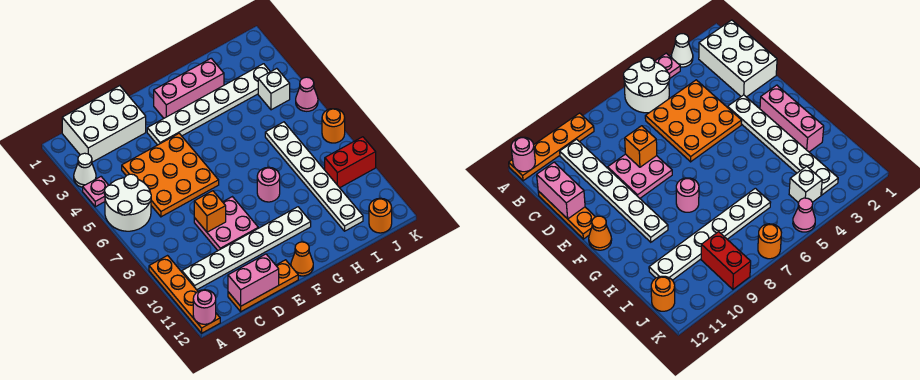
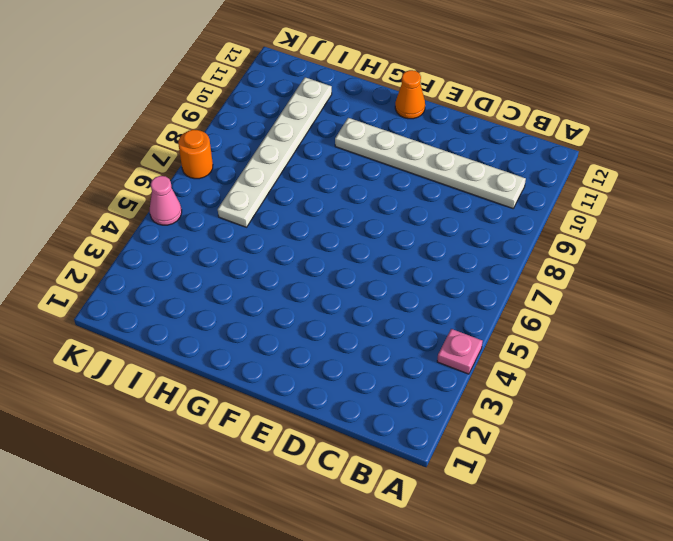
none -> white cone A3 level 1
none -> white round brick A5:B6 level 1
none -> orange plate A9:A12 level 1

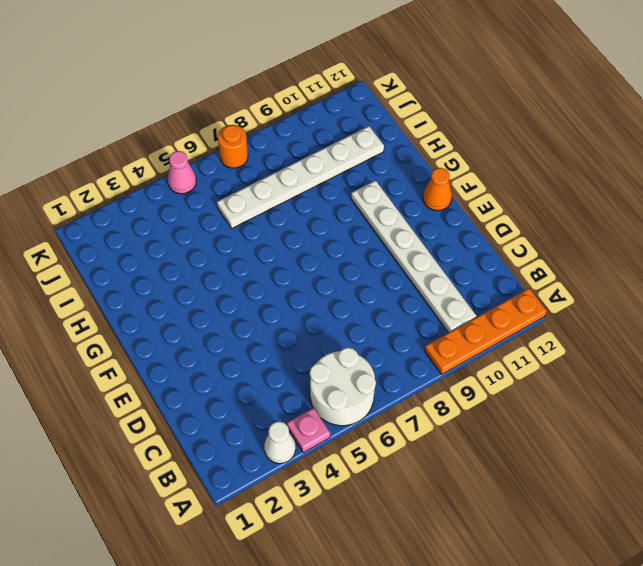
none -> white brick B1:D2 level 1
none -> orange plate C4:E6 level 1
none -> orange plate C12:E12 level 1

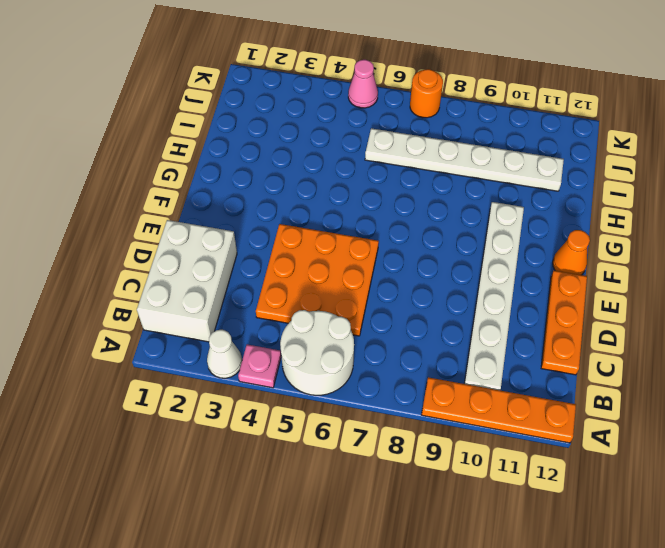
none -> pink plate D8:E9 level 1
none -> white plate E3:J3 level 1
none -> pink brick F2:H2 level 1

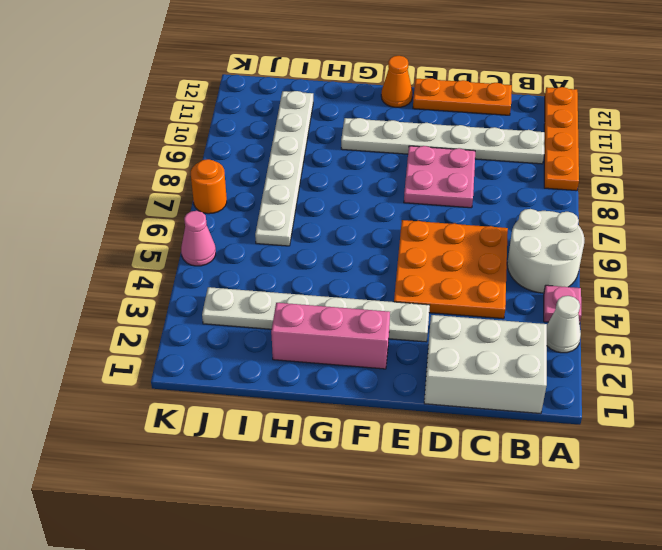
none -> pink round brick G8 level 1
none -> white brick J4 level 1
none -> red brick J9:K9 level 1

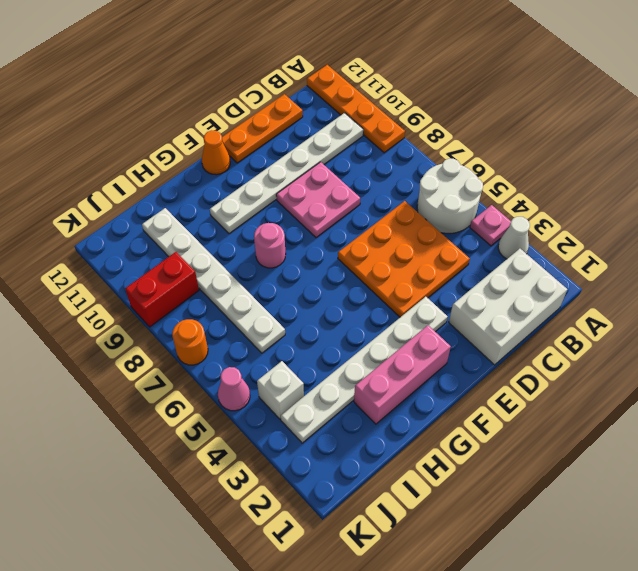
none -> orange round brick J12 level 1
none -> pink round brick A12 level 2
none -> pink brick C12:D12 level 2

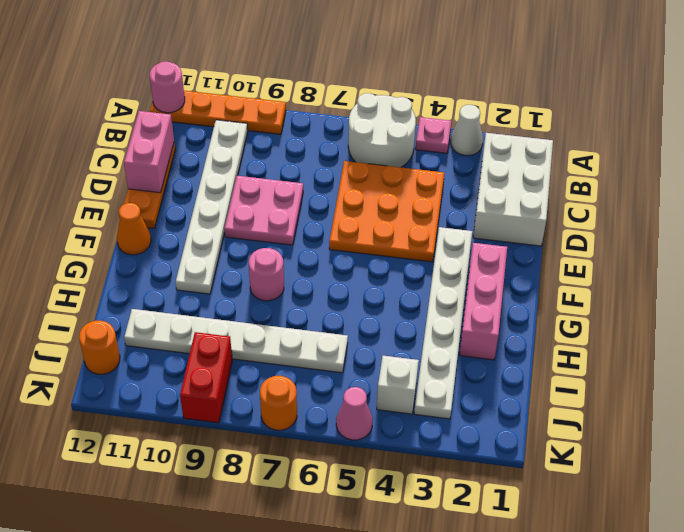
none -> orange brick D8 level 2

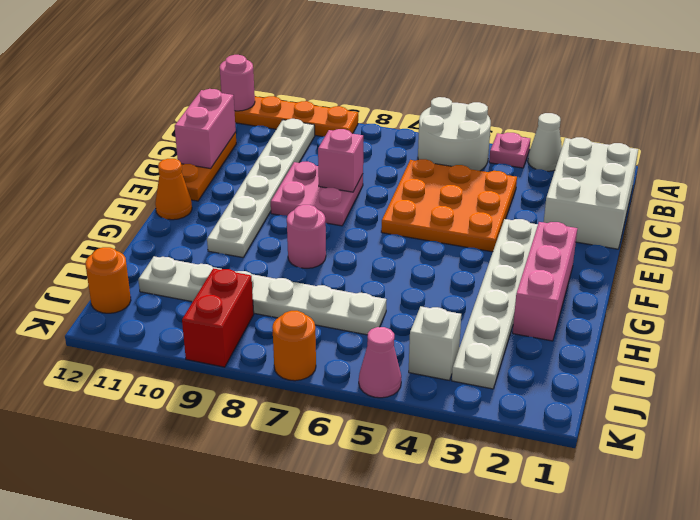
pink brick D8 level 2 -> orange brick D8 level 2

